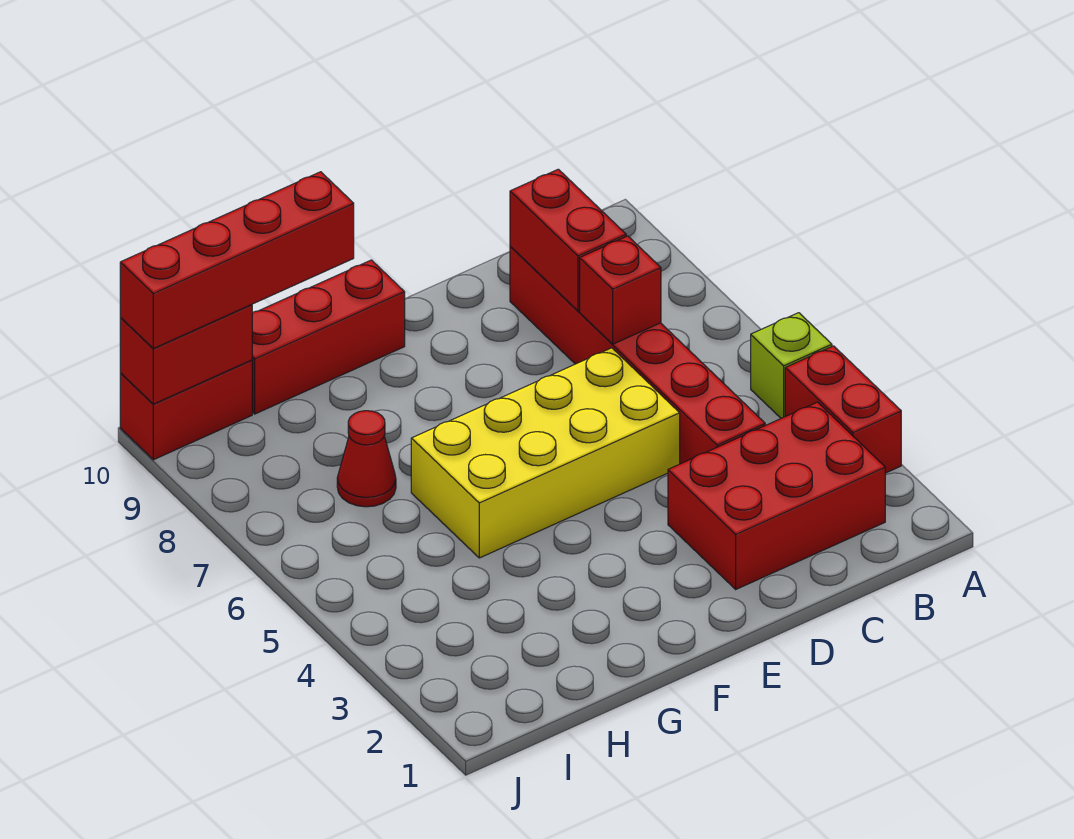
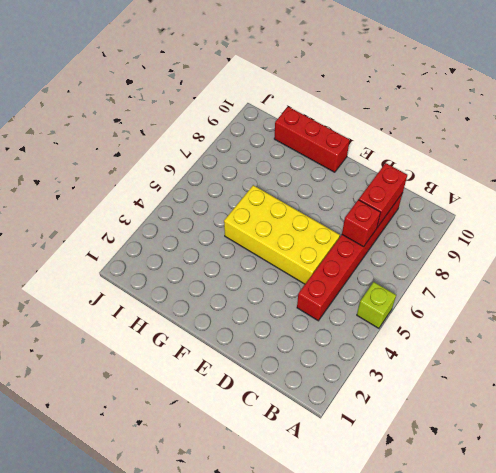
none -> red brick A3:A4 level 1
none -> red brick B2:D3 level 1
none -> red cone H7 level 1

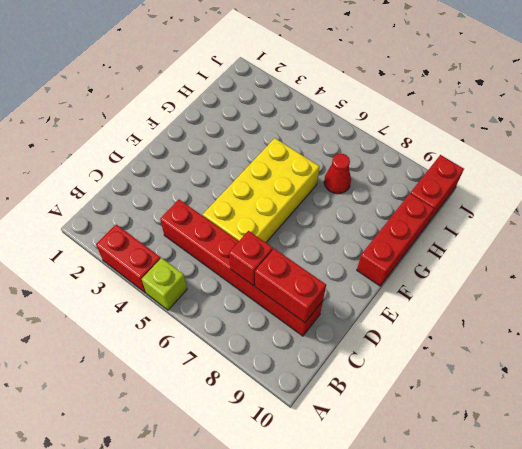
none -> red brick B2:D3 level 1
none -> red brick I10:J10 level 2
none -> red brick G10:J10 level 3

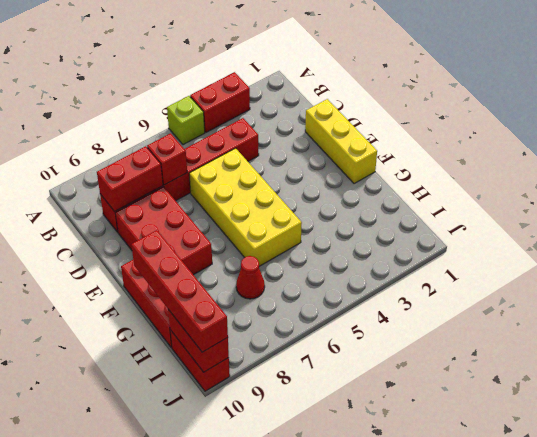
yellow brick D1:F1 level 1 -> none
red brick D8:F9 level 1 -> red brick B2:D3 level 1

